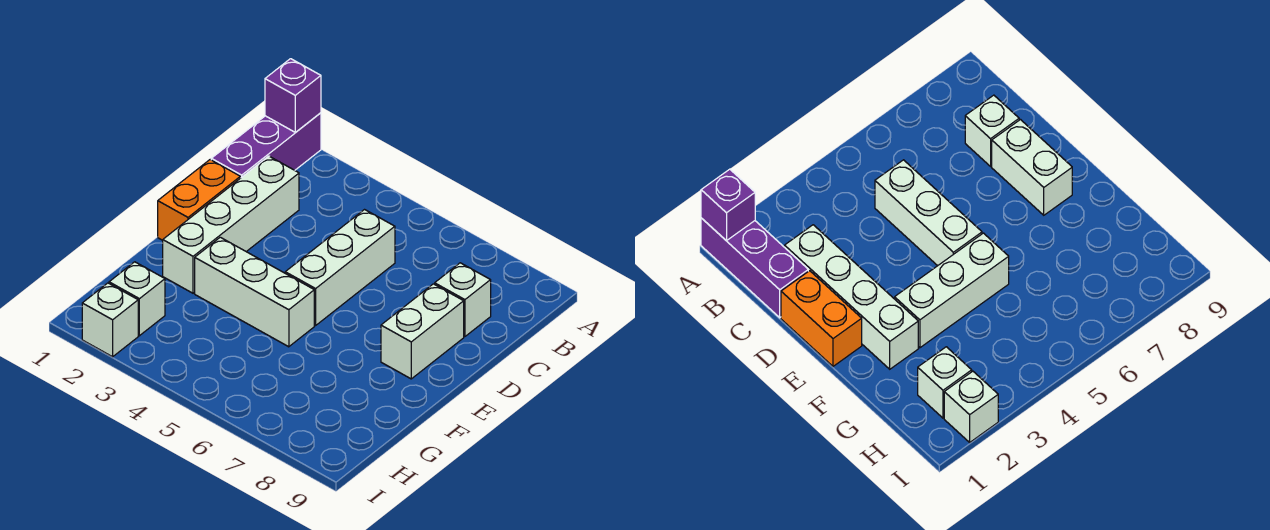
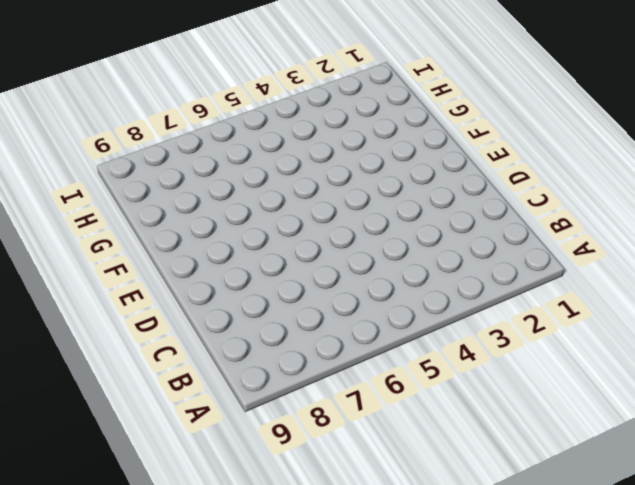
none -> purple brick A1:C1 level 1
none -> white brick C2:F2 level 1

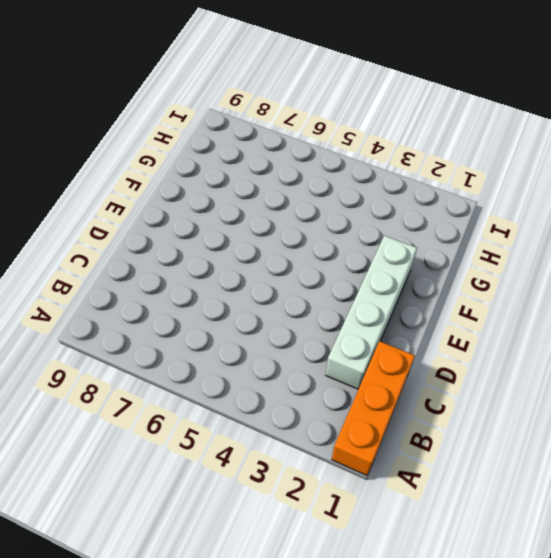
orange brick A1:C1 level 1 -> purple brick A1:C1 level 1
none -> white brick C5:E5 level 1
none -> white brick C8 level 1

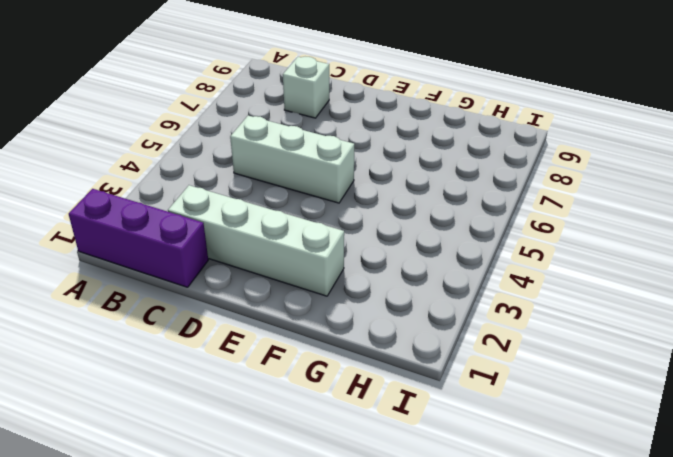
none -> orange brick D1:E1 level 1
none -> white brick D8:E8 level 1

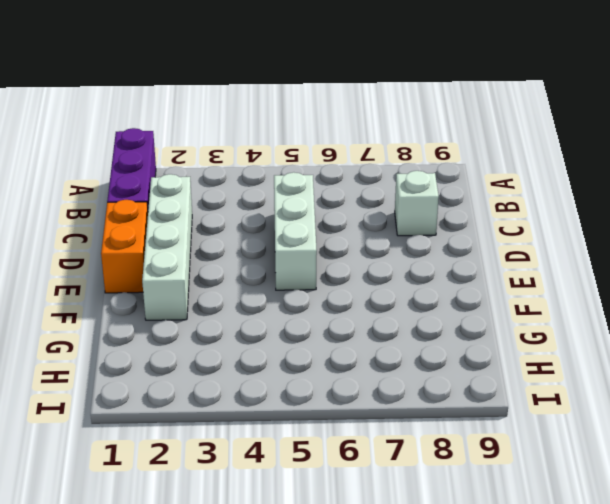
none -> white brick D8:E8 level 1
none -> white brick F3:F5 level 1

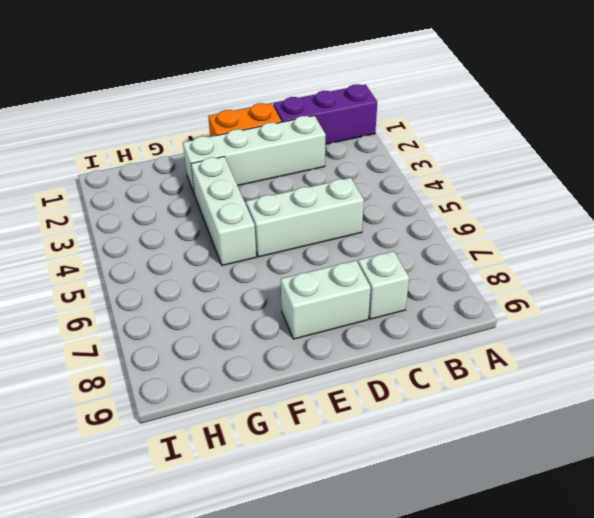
none -> white brick H2 level 1
none -> white brick I2 level 1

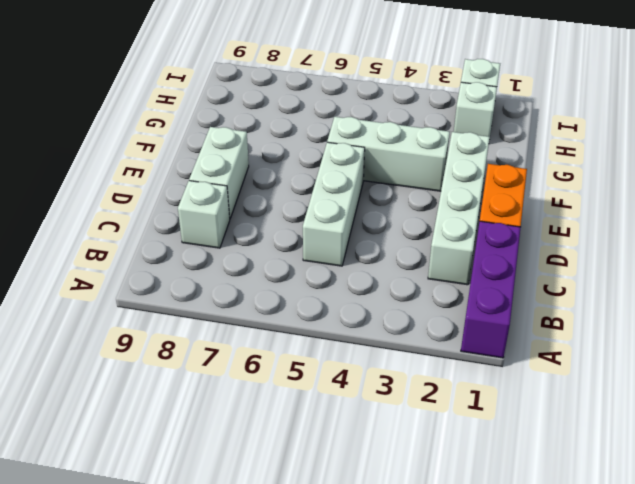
none -> purple brick A1 level 2

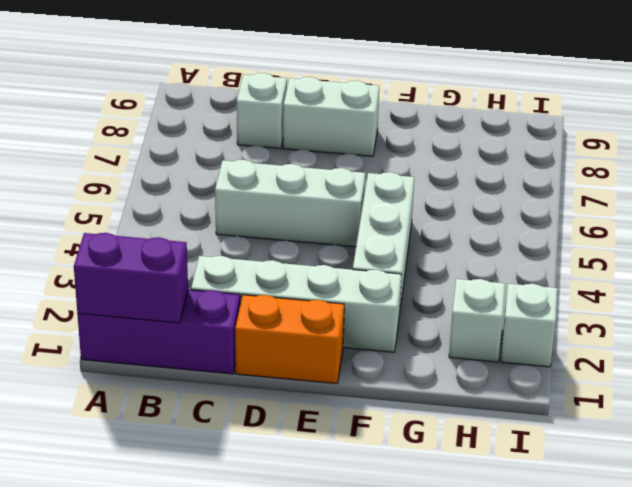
purple brick A1:B1 level 2 -> purple brick A1 level 2

